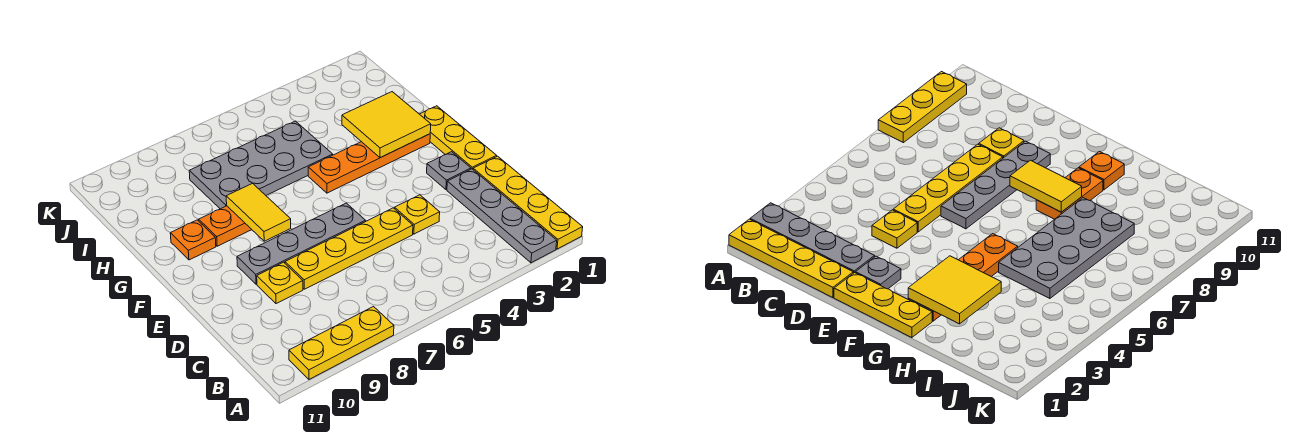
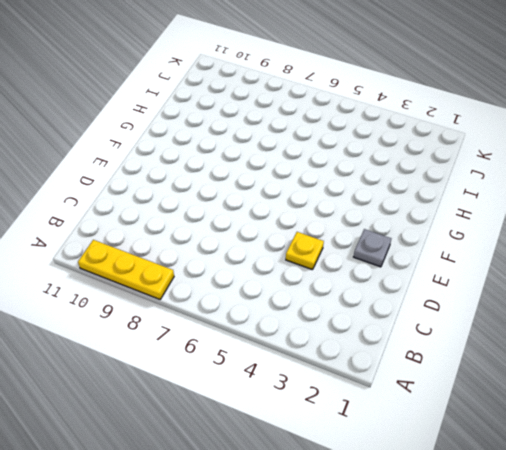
none -> yellow plate A1:D1 level 1
none -> grey plate A2:D2 level 1
none -> yellow plate D5:D8 level 1

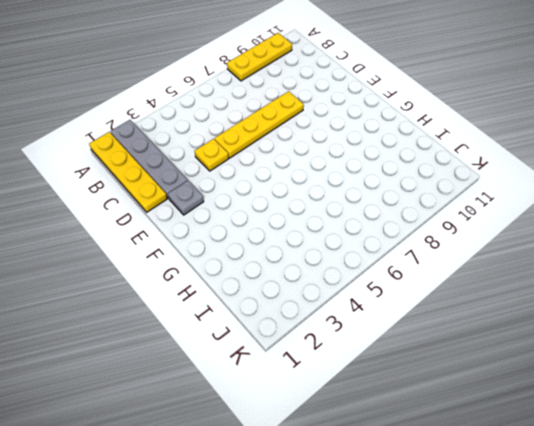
none -> yellow plate D9 level 1
none -> yellow plate E1:G1 level 1
none -> grey plate E6:E9 level 1

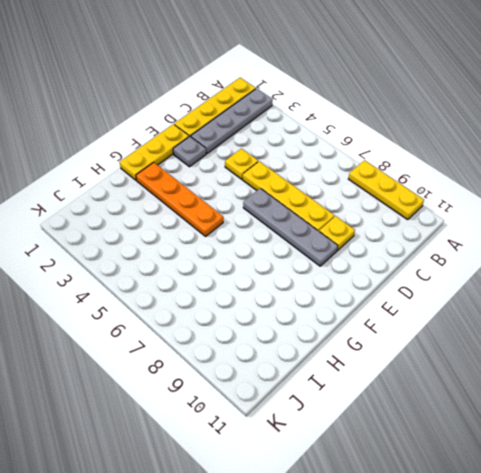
none -> orange plate G8:G9 level 1
none -> orange plate G10 level 1
none -> grey plate H5:I8 level 1

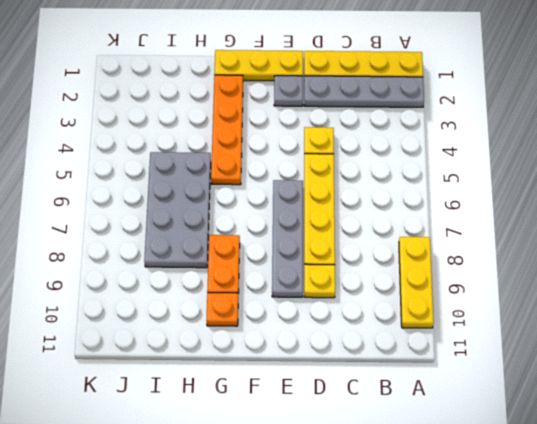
none -> yellow tile F8:G8 level 2
none -> yellow tile G2:H3 level 2

